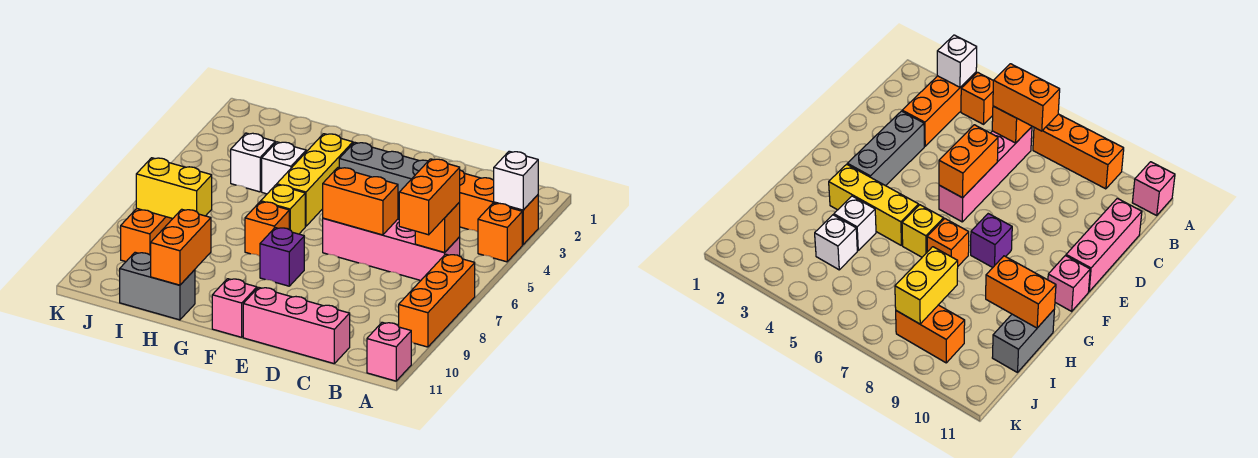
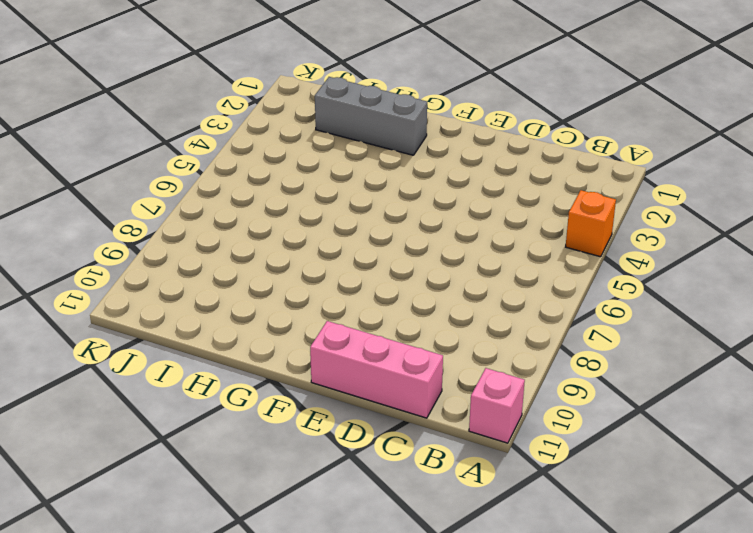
grey brick G2:I2 level 1 -> grey brick D3:F3 level 1
none -> orange brick A3:C3 level 1
none -> orange brick A7:A9 level 1
none -> pink brick B6:E6 level 1

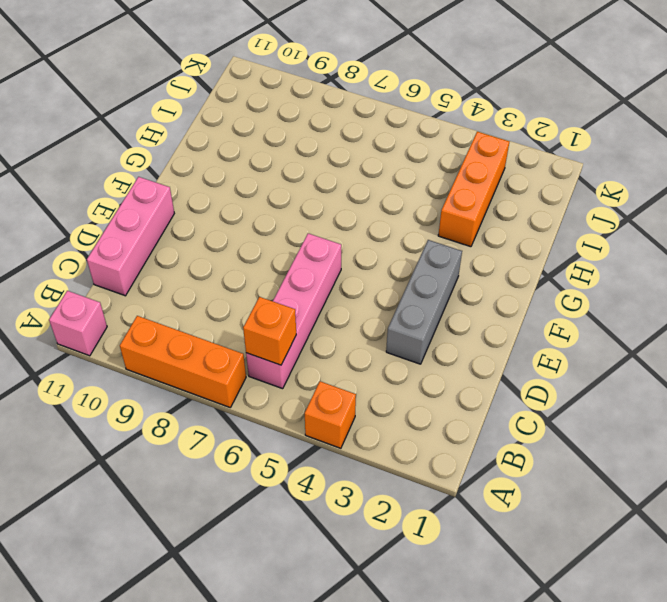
orange brick H3:J3 level 1 -> orange brick A3:C3 level 1
none -> purple brick F8 level 1
none -> pink brick F11 level 1
none -> yellow brick G3:G5 level 1

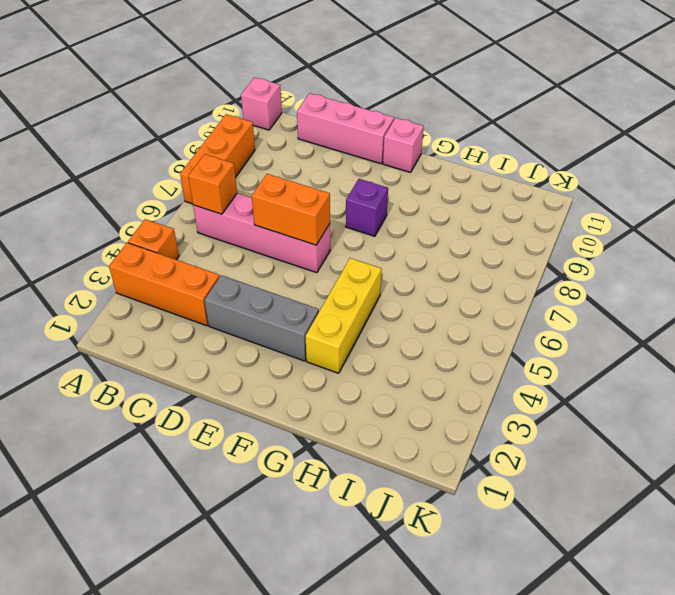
none -> yellow brick G6 level 1
none -> orange brick G7 level 1
none -> white brick H4 level 1

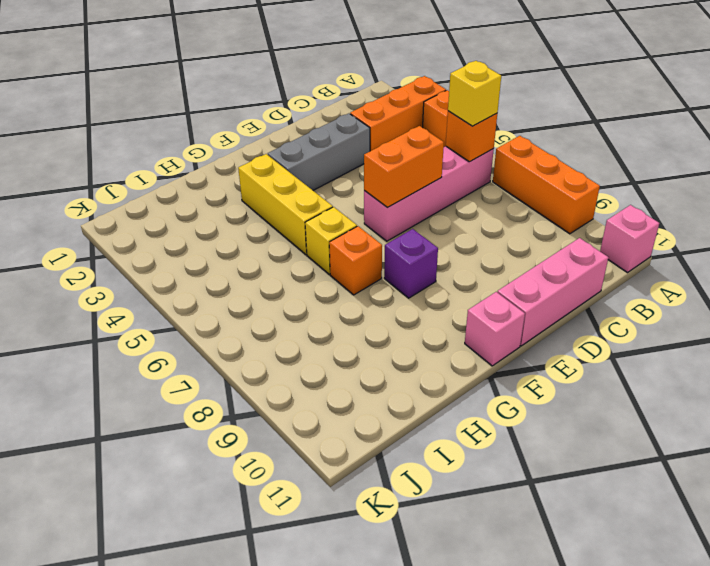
yellow brick B6 level 3 -> orange brick B6:B7 level 3
none -> white brick H4 level 1
none -> grey brick H11:I11 level 1
none -> white brick I4 level 1

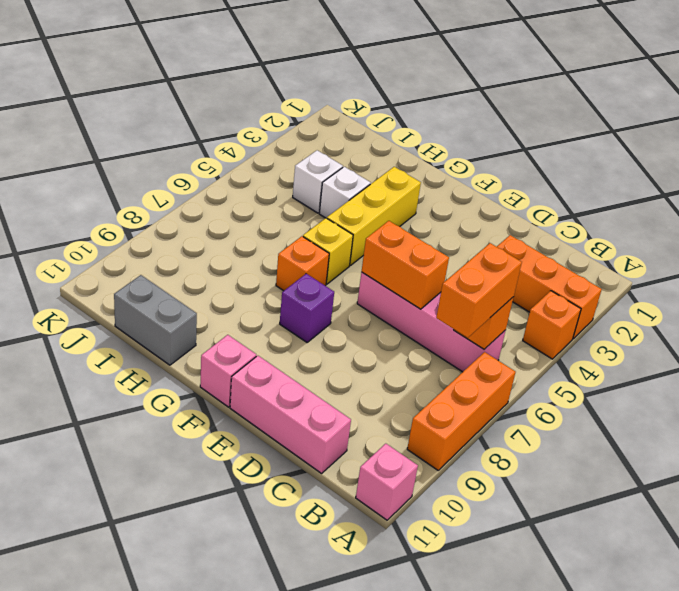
none -> grey brick D3:F3 level 1
none -> orange brick J8:J9 level 1
none -> white brick A3 level 2

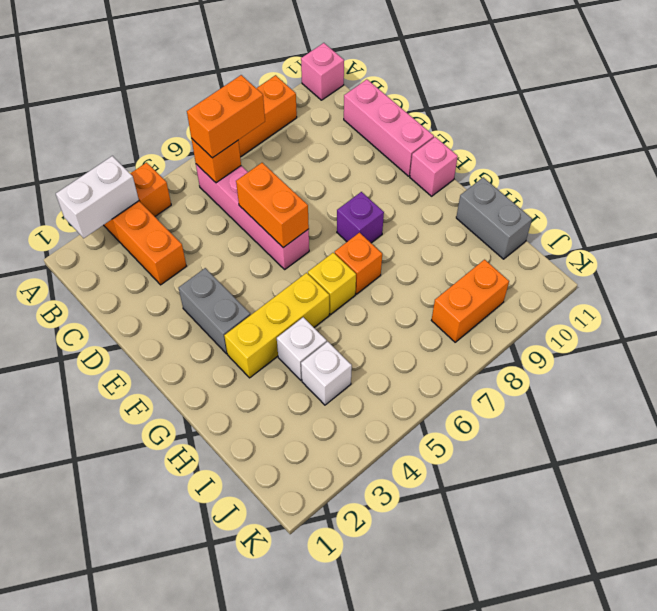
white brick A2:A3 level 2 -> white brick A3 level 2
grey brick E3:F3 level 1 -> grey brick D3:F3 level 1
none -> orange brick H10:H11 level 2
none -> yellow brick I8:J8 level 2

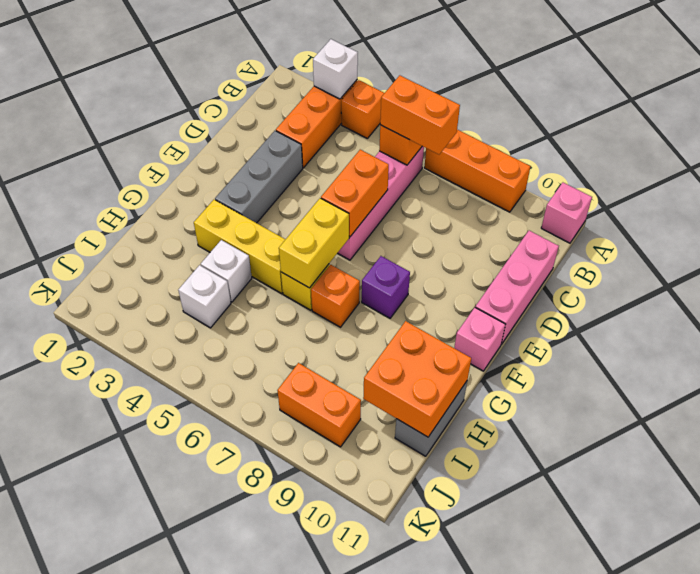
yellow brick F6:G6 level 2 -> yellow brick I8:J8 level 2
orange brick H10:I11 level 2 -> orange brick H10:H11 level 2

